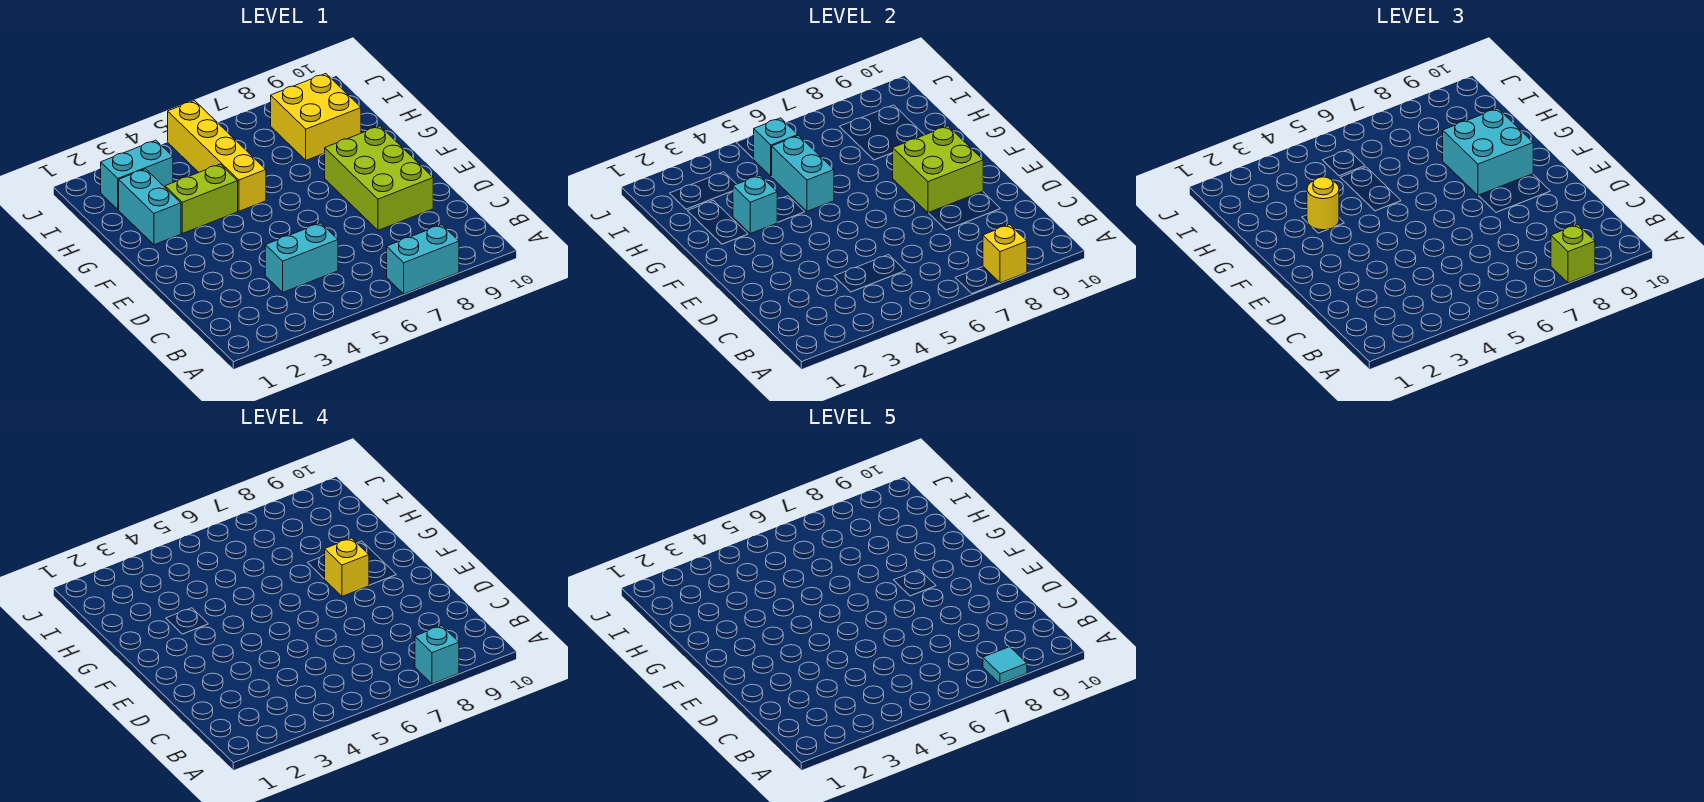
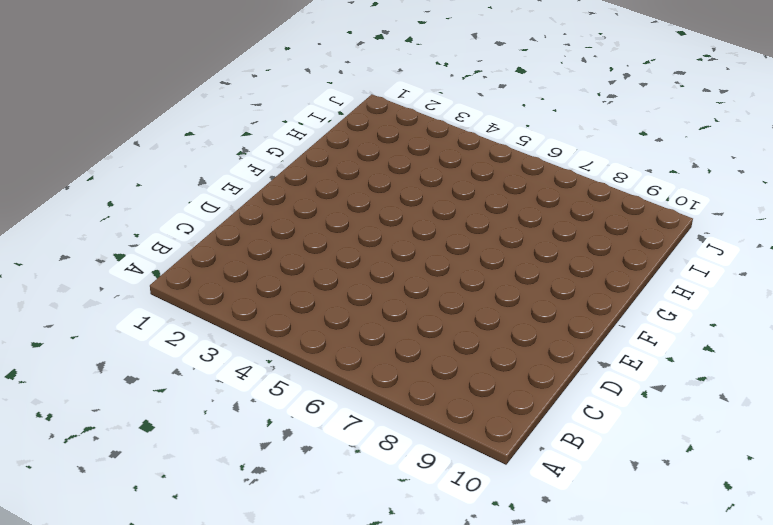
none -> cyan brick A7:A8 level 1
none -> cyan brick C4:C5 level 1
none -> lime brick D8:F9 level 1

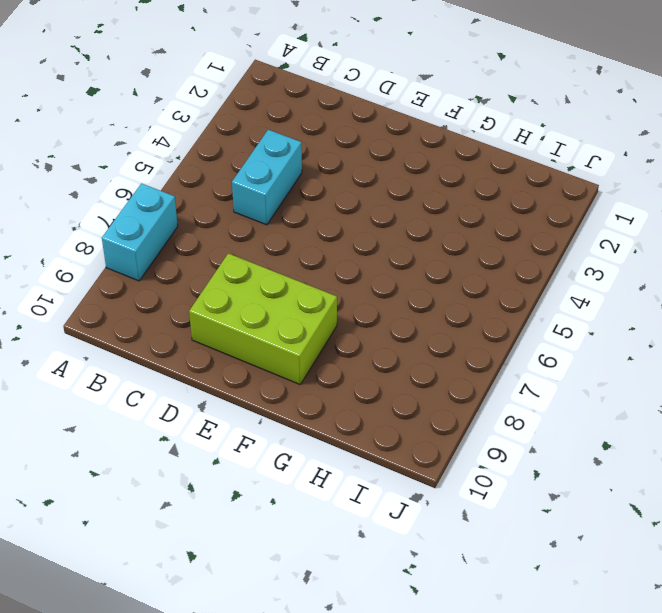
none -> cyan brick G2:H2 level 1
none -> lime brick G3:G4 level 1
none -> yellow brick G5:J5 level 1

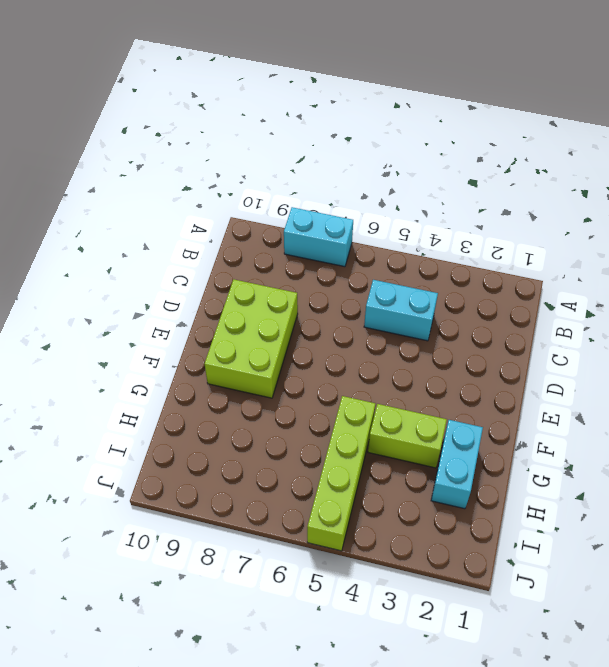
lime brick G5:J5 level 1 -> yellow brick G5:J5 level 1
none -> yellow brick H8:I9 level 1
none -> cyan brick I2:I3 level 1
none -> yellow brick A8 level 2

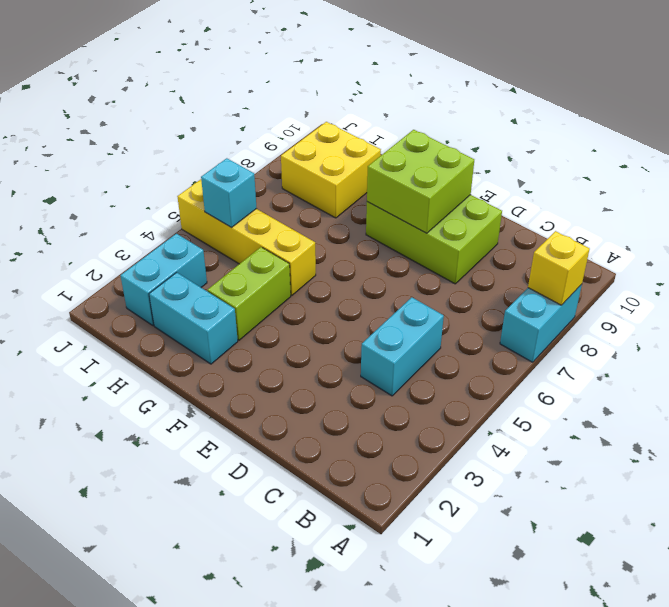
none -> cyan brick G3 level 2
none -> cyan brick G5:H5 level 2
none -> lime brick A8 level 3

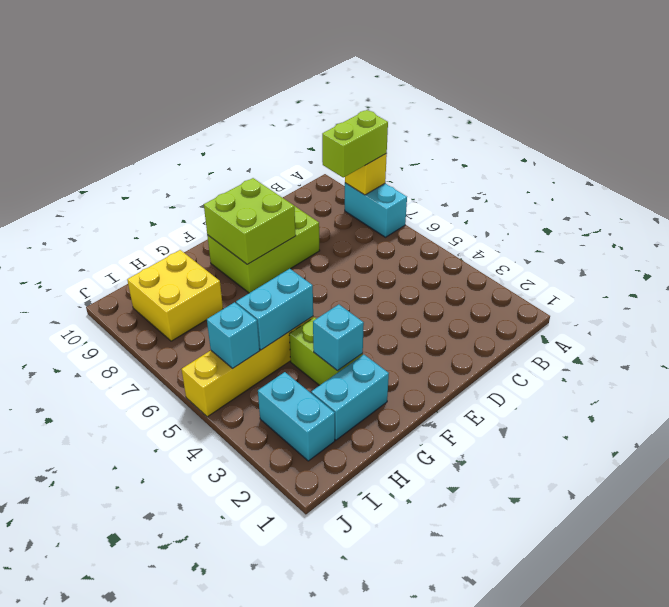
lime brick A8:B8 level 3 -> lime brick A8 level 3
none -> cyan brick C4:C5 level 1
none -> cyan brick F8:G9 level 3
none -> yellow round brick G3 level 3

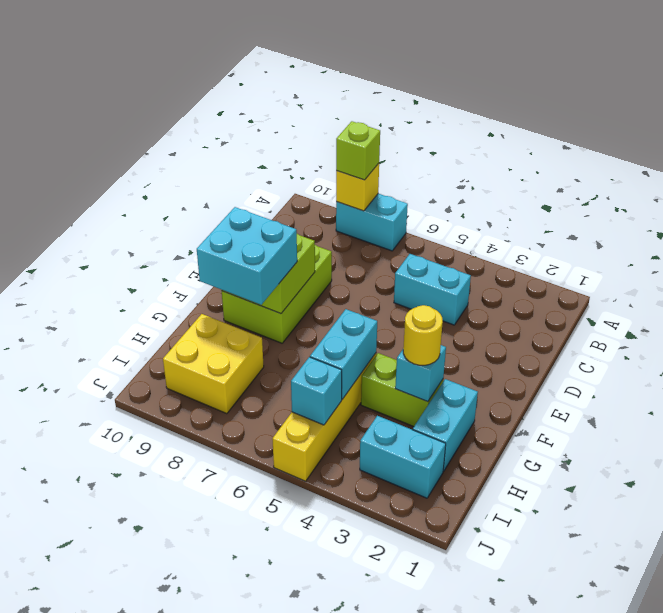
none -> cyan brick A8 level 4
none -> yellow brick F8 level 4
none -> cyan tile A8 level 5

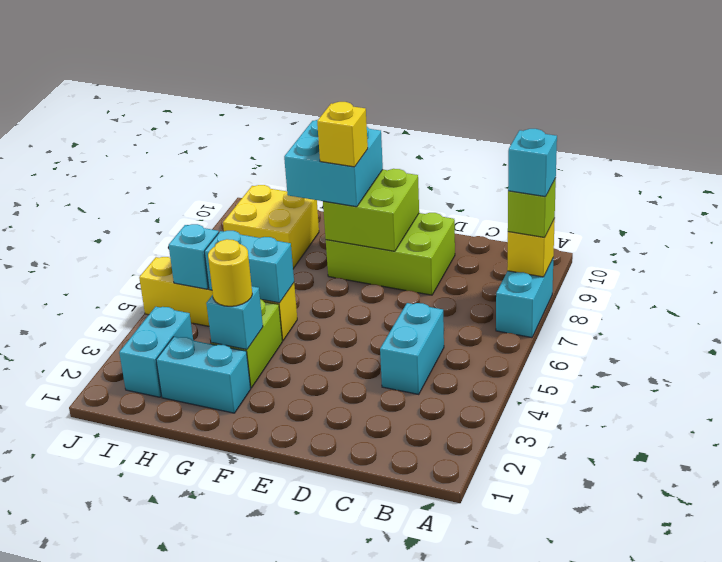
none -> cyan tile A8 level 5

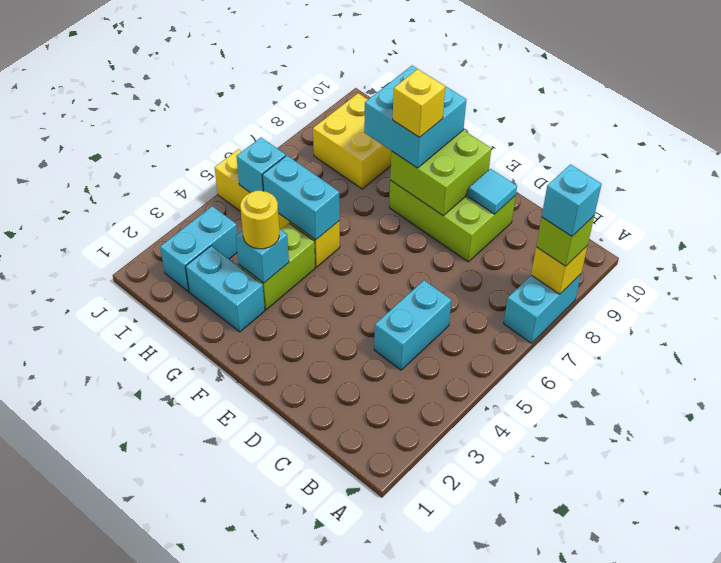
cyan tile D9 level 2 -> cyan tile A8 level 5

